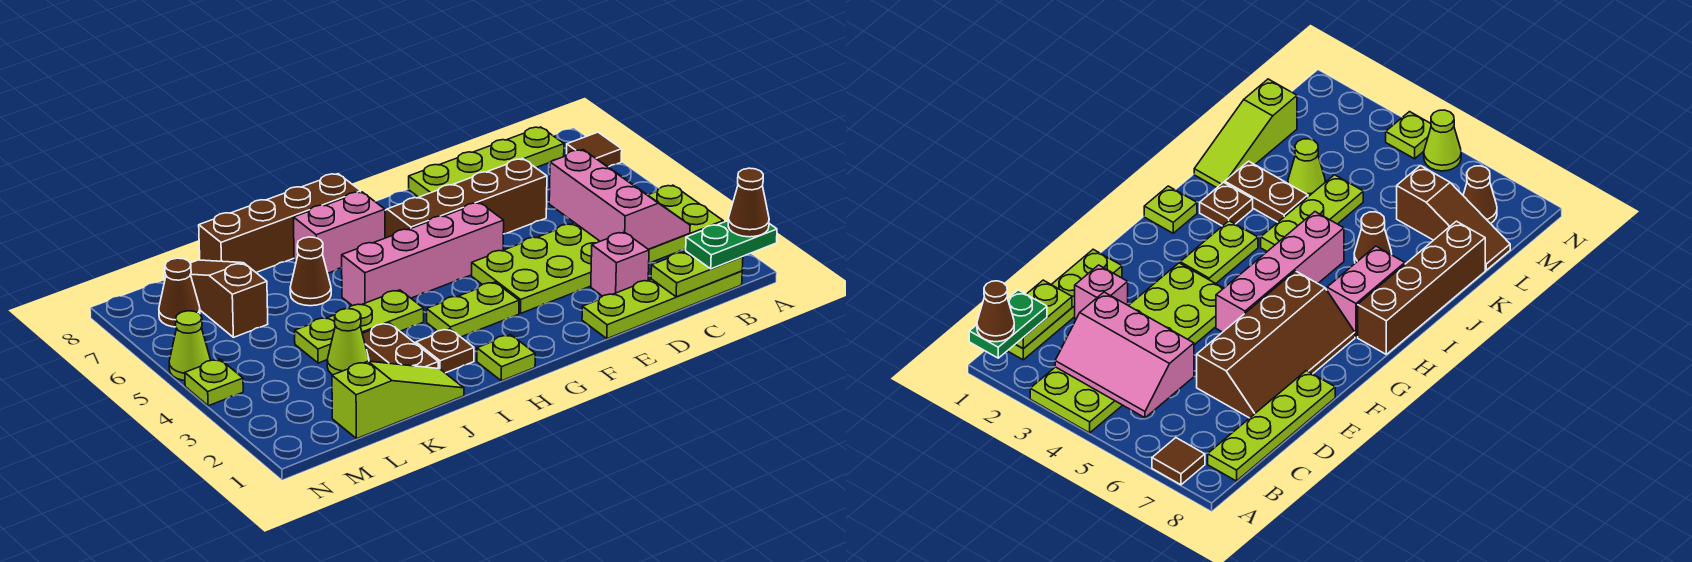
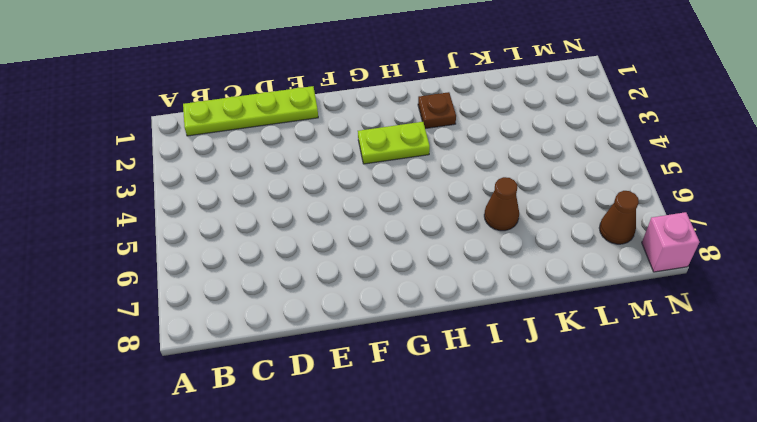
pink brick N8 level 1 -> pink brick D2 level 1
none -> lime plate A3:F4 level 1
none -> brown tile A7 level 1
none -> lime plate B8:E8 level 1

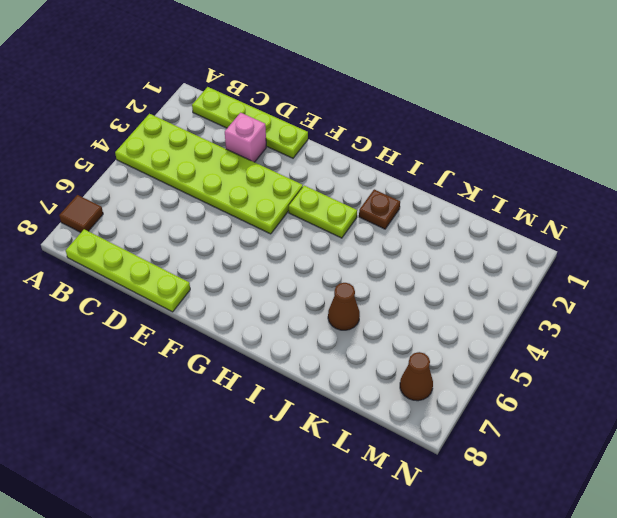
none -> brown slope D6:G7 level 1 top 6
none -> pink brick F5:I5 level 1
none -> lime plate H1 level 1

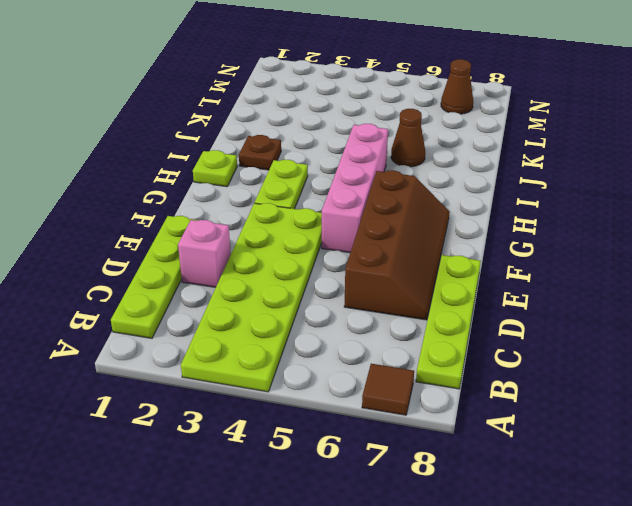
none -> pink brick H7:I7 level 1
none -> brown brick H8:K8 level 1
none -> lime plate I4:K4 level 1

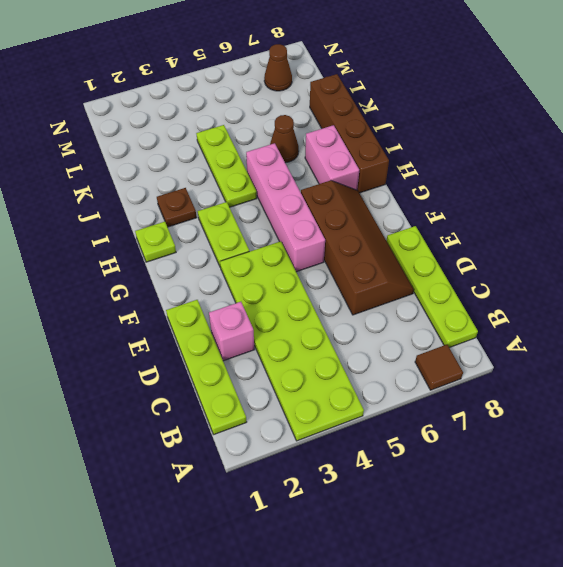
none -> lime slope J1:L1 level 1 top L
none -> brown plate J2:J3 level 1
none -> lime cone K3 level 1

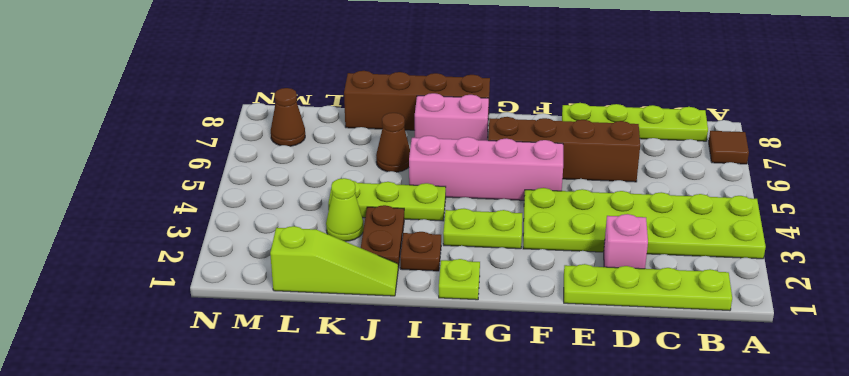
none -> brown slope L6:L8 level 1 top 6
none -> lime plate N4 level 1
none -> lime cone N5 level 1

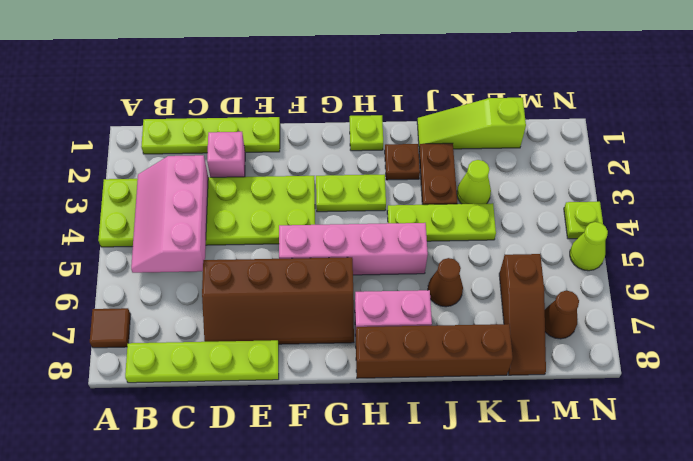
none -> lime plate B1:C1 level 2
none -> green plate A1:B1 level 3
none -> brown cone A1 level 4

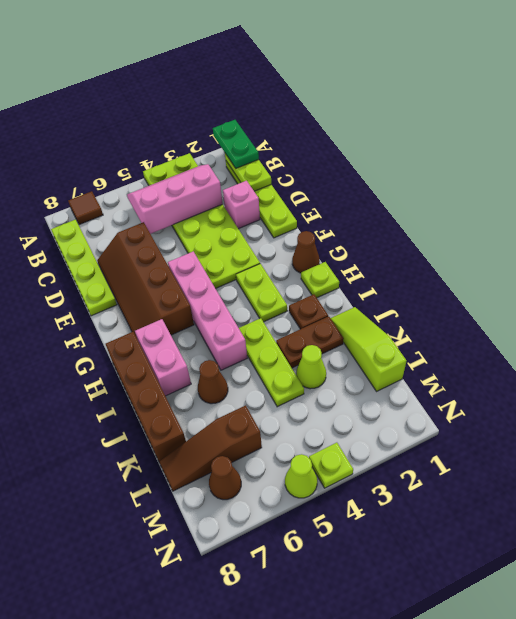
brown cone G1 level 1 -> brown cone A1 level 4

